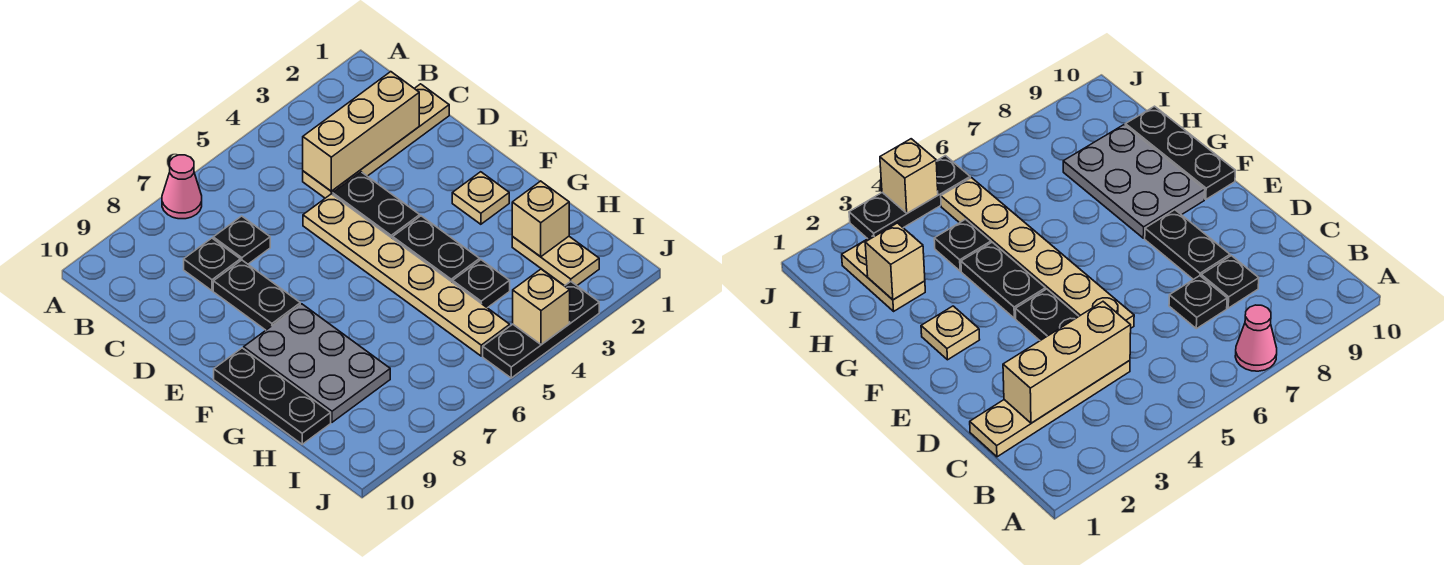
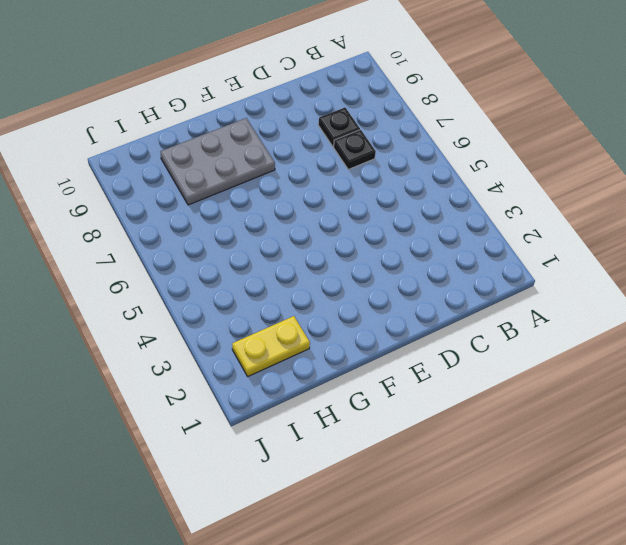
yellow plate H2:I2 level 1 -> tan plate H2:I2 level 1
none -> pink cone A7 level 1
none -> tan plate C1:C4 level 1
none -> black plate D4:E4 level 1

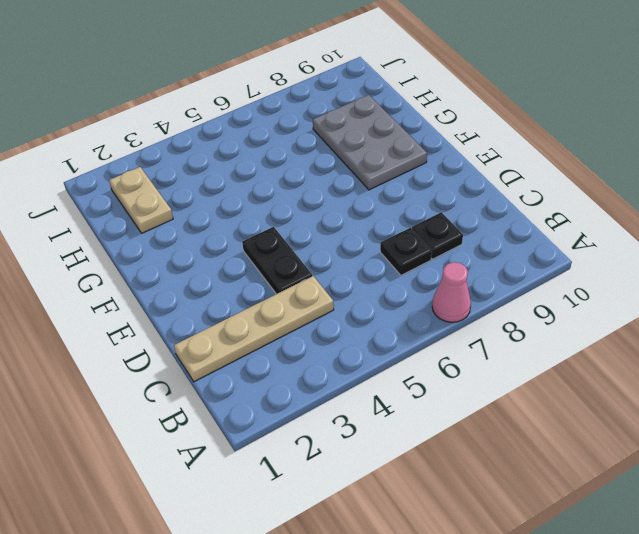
none -> tan plate D5:I5 level 1
none -> black plate D8:E8 level 1
none -> tan plate F2 level 1

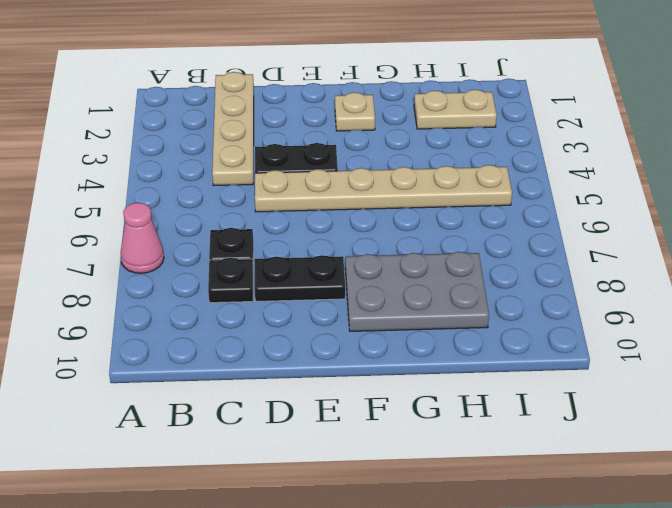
none -> black plate F4:G4 level 1
none -> black plate F10:H10 level 1
none -> black plate H4 level 1

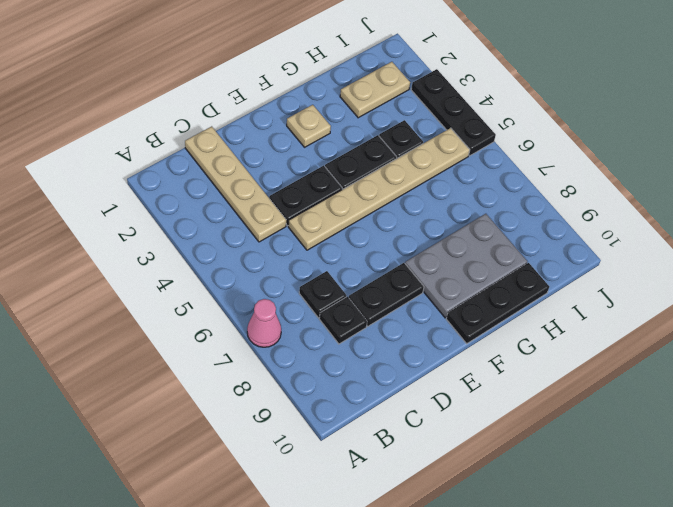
none -> tan brick C2:C4 level 2
none -> tan brick H2 level 2
none -> tan brick J4 level 2

